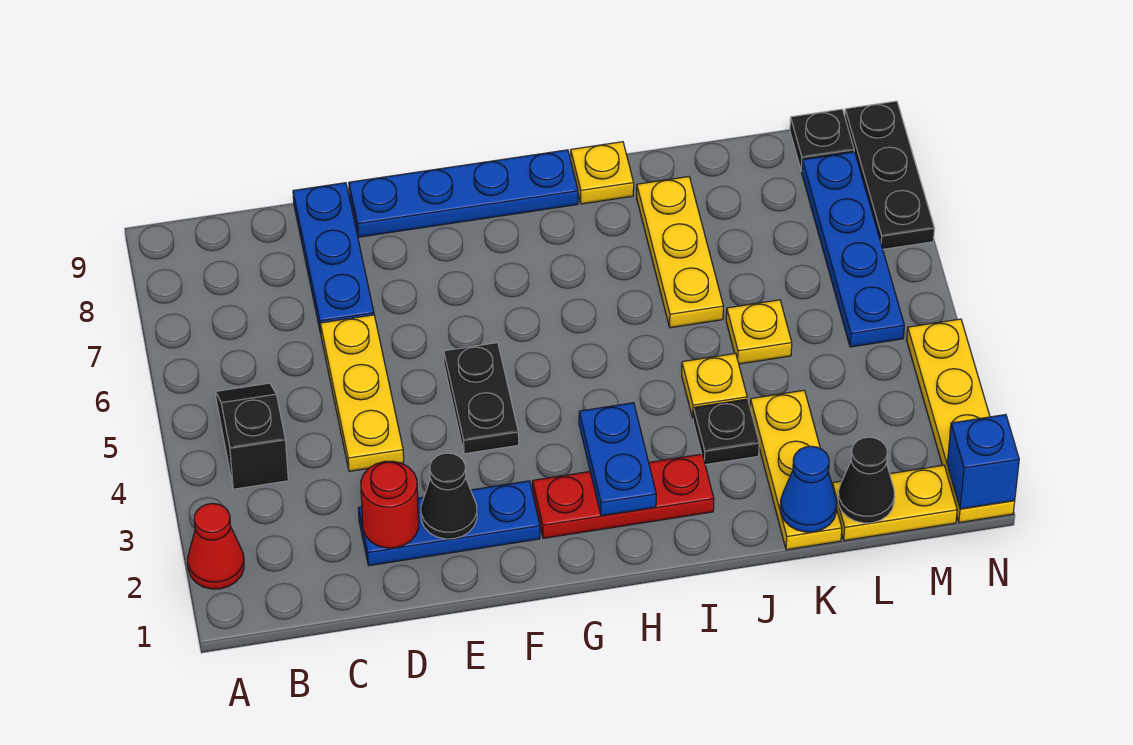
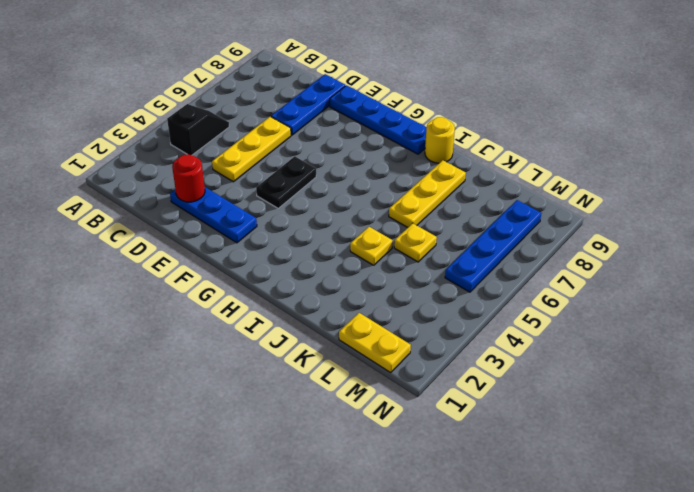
yellow round brick I9 level 1 -> yellow plate I9 level 1
none -> red cone A2 level 1
none -> red plate G2:I2 level 1
none -> black plate J3 level 1

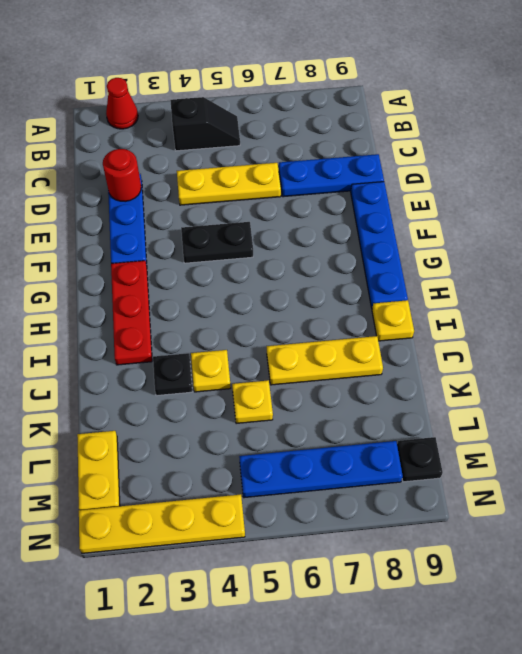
none -> yellow plate K1:K3 level 1
none -> black plate N7:N9 level 1
none -> black cone E2 level 2

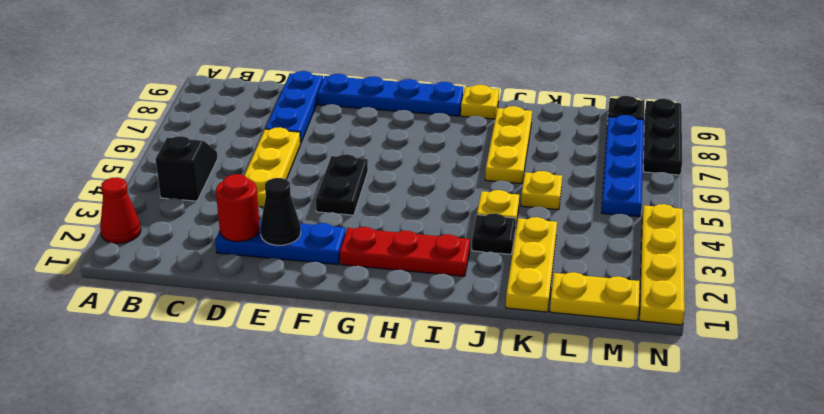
none -> blue plate H2:H3 level 2
none -> blue cone K1 level 2
none -> black cone L1 level 2

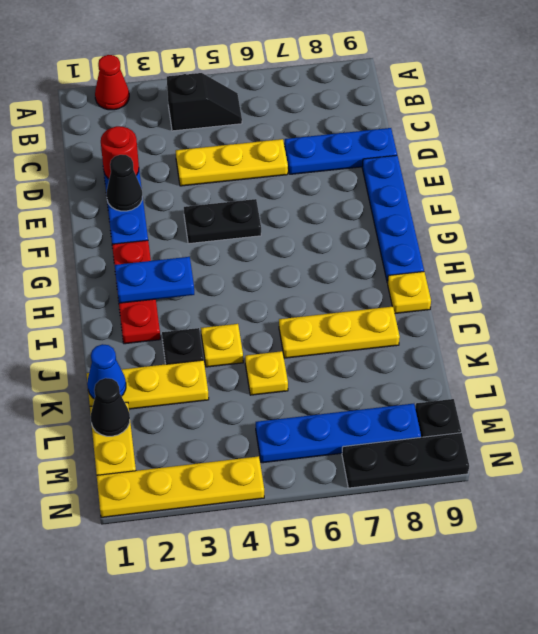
none -> blue brick N1 level 2

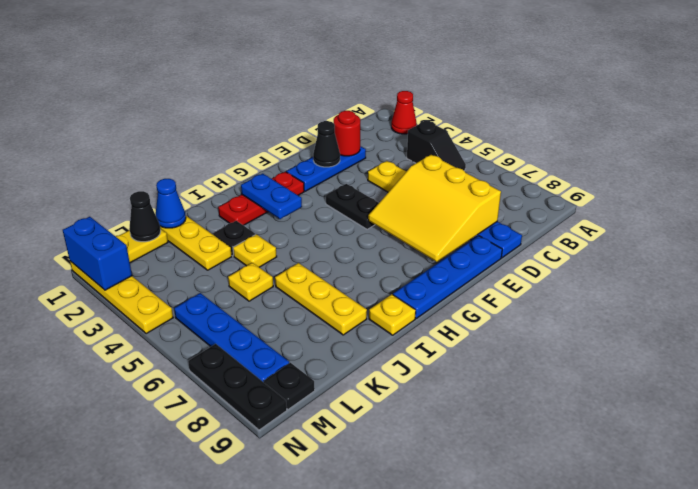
yellow slope D6:F8 level 2 top D -> none
blue brick N1:N2 level 2 -> blue brick N1 level 2

